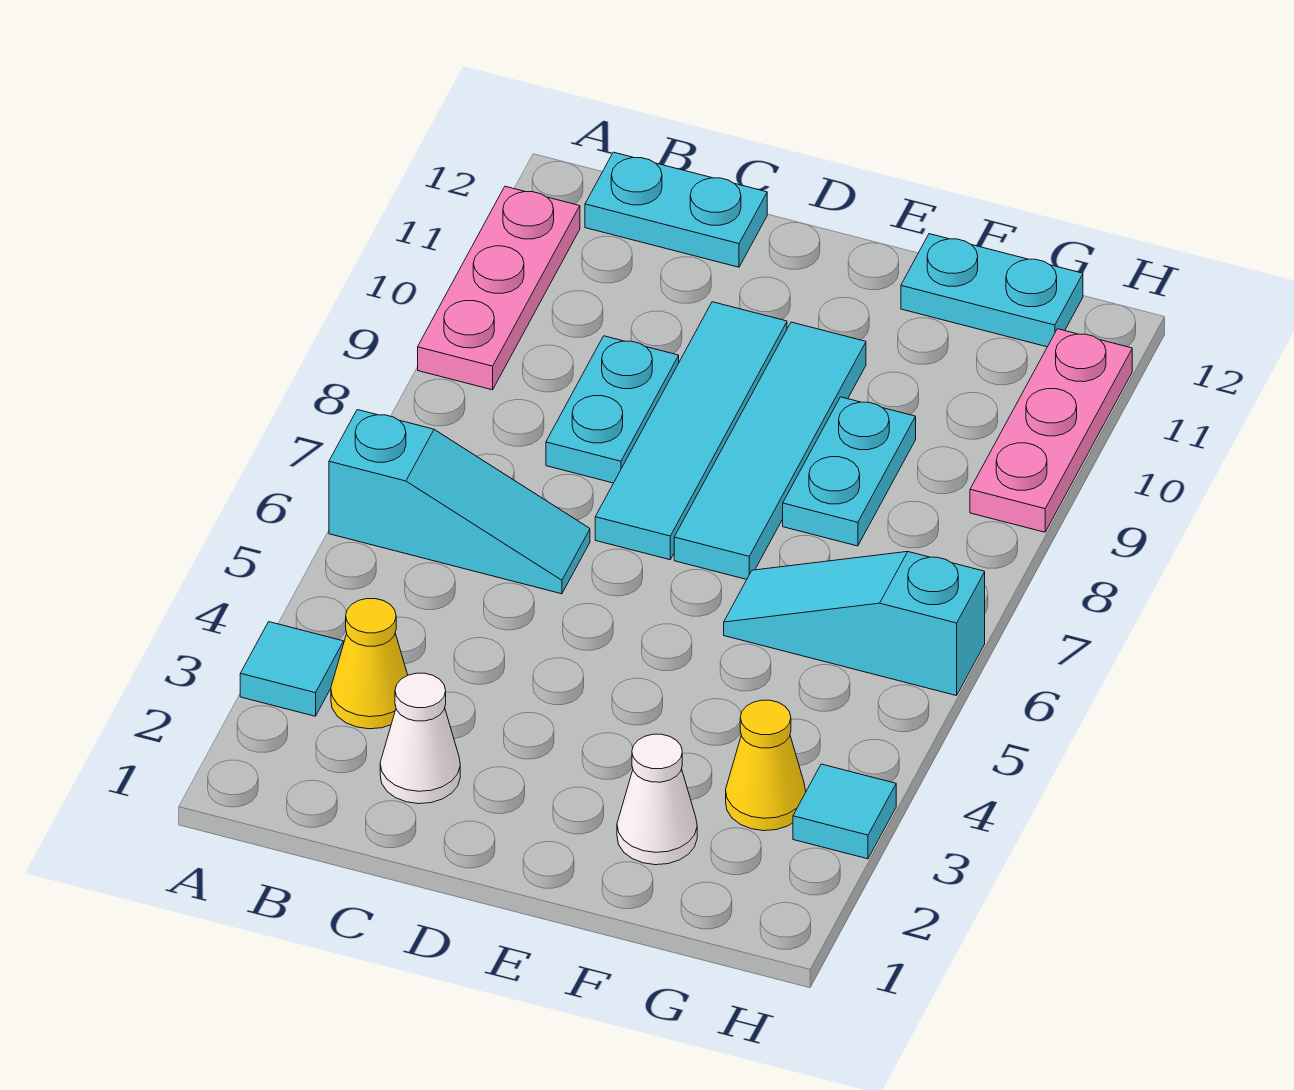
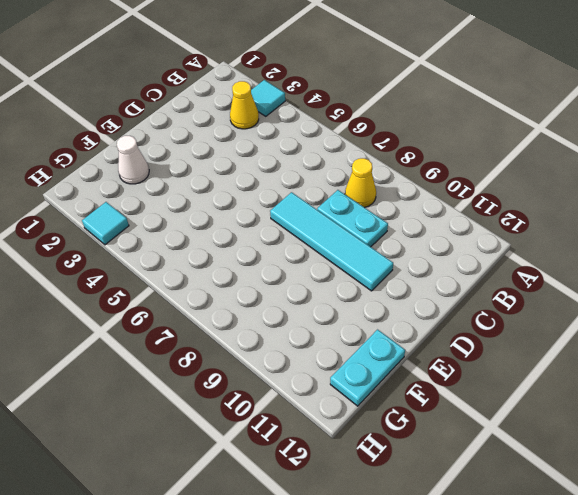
yellow cone B8 level 1 -> yellow cone G3 level 1
none -> cyan slope A6:C6 level 1 top A
none -> pink plate A9:A11 level 1
none -> cyan plate B12:C12 level 1

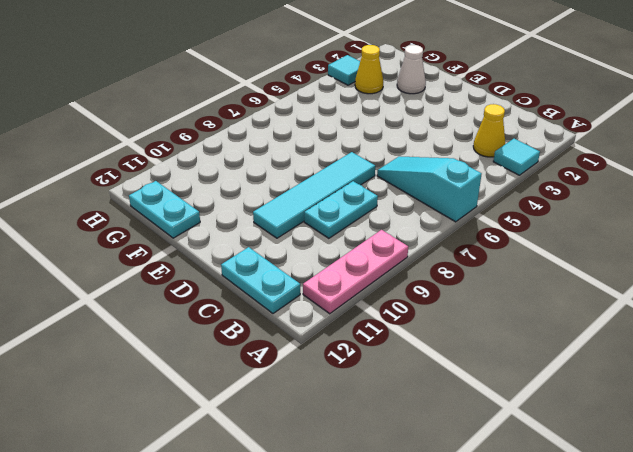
none -> white cone C2 level 1
none -> cyan tile E7:E10 level 1
none -> cyan slope F6:H6 level 1 top H

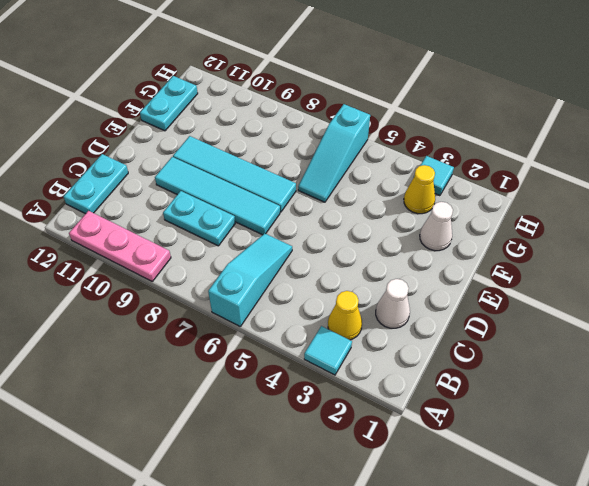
none -> cyan plate F8:F9 level 1
none -> pink plate H9:H11 level 1

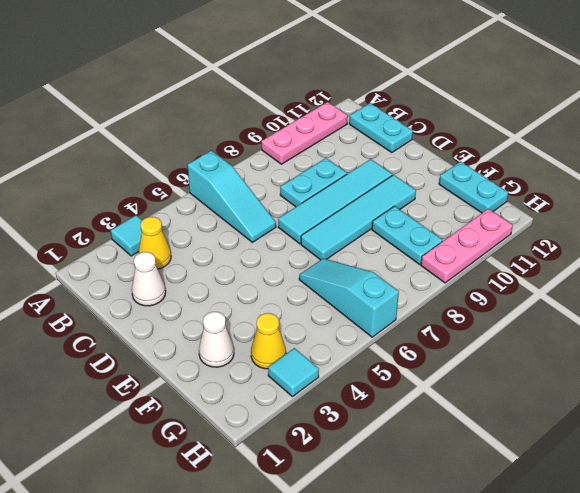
cyan plate F9:G9 level 1 -> cyan plate F8:F9 level 1

